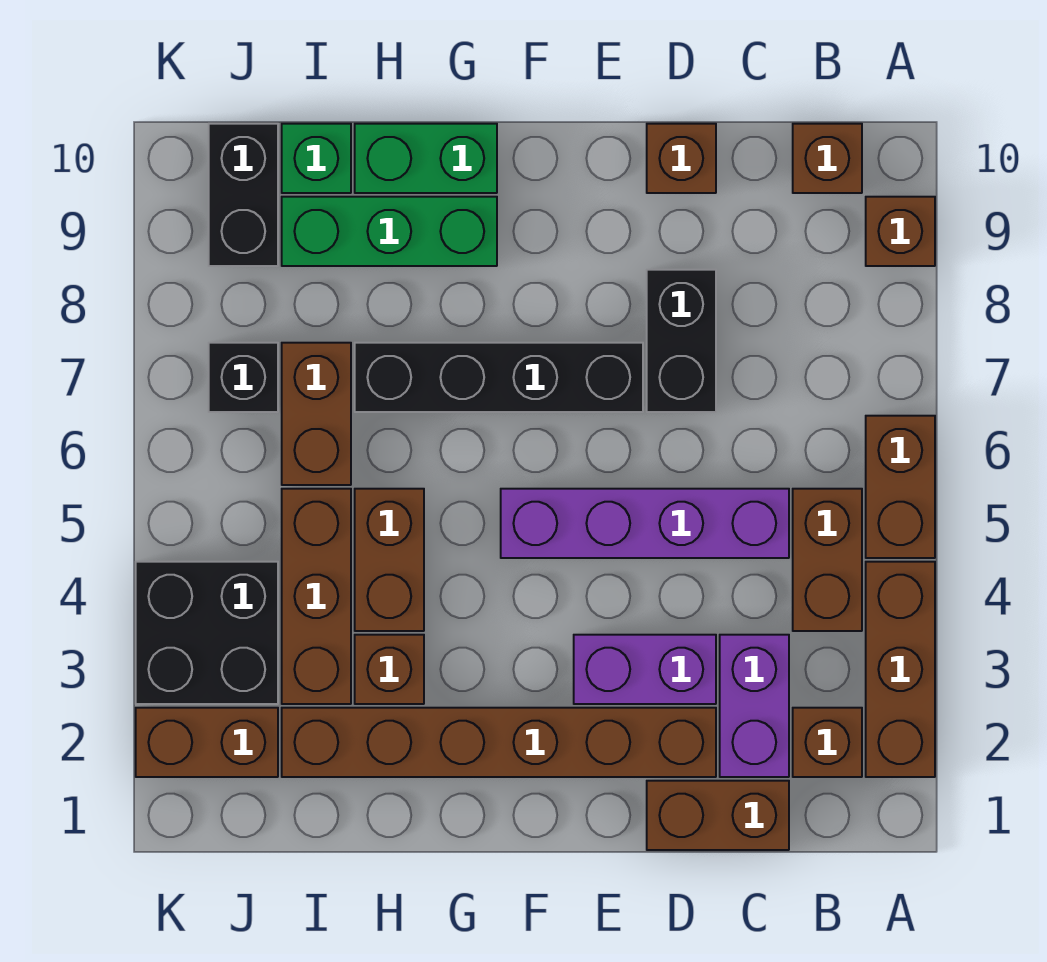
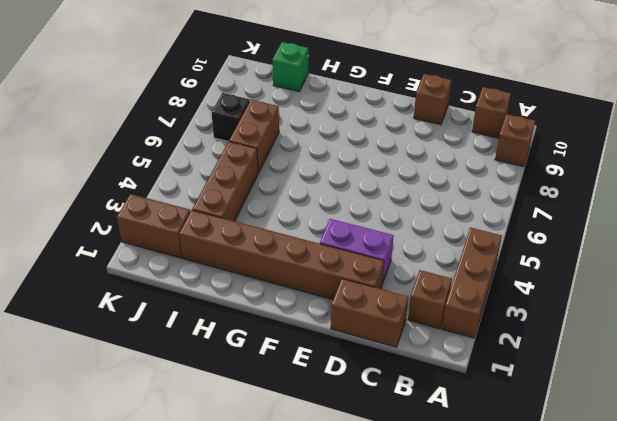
none -> brown brick A5:A6 level 1
none -> brown brick B4:B5 level 1
none -> purple brick C2:C3 level 1

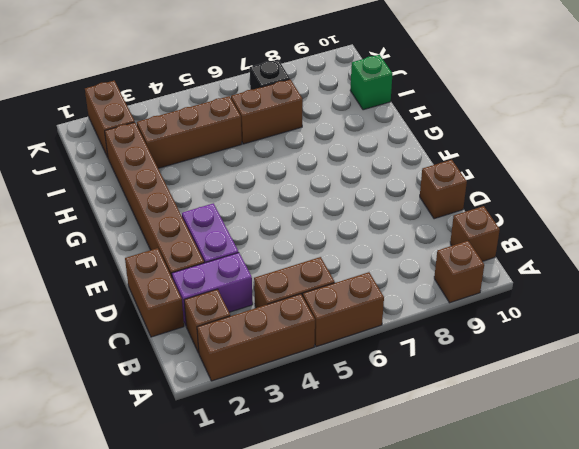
none -> purple brick C5:F5 level 1
none -> black brick D7:D8 level 1
none -> black brick E7:H7 level 1

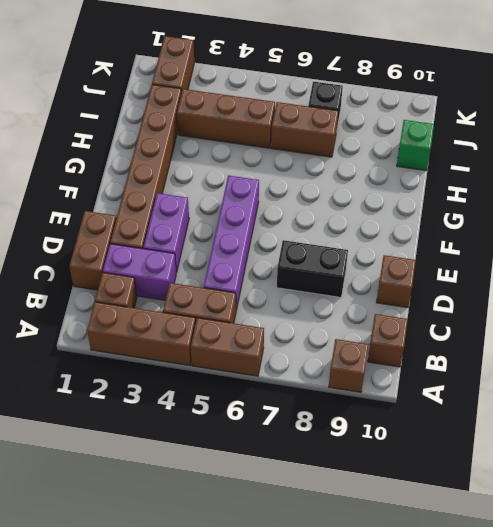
none -> black brick E7:H7 level 1
none -> green brick G9:I9 level 1
none -> green brick G10:H10 level 1

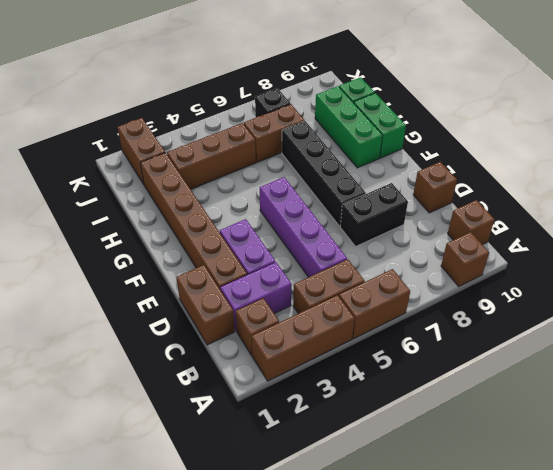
none -> brown brick H3 level 1
none -> brown brick H4:H5 level 1
none -> black brick J3:K4 level 1

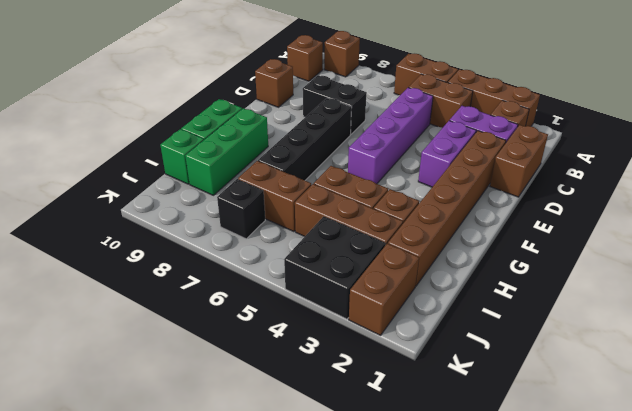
none -> black brick J9:J10 level 1

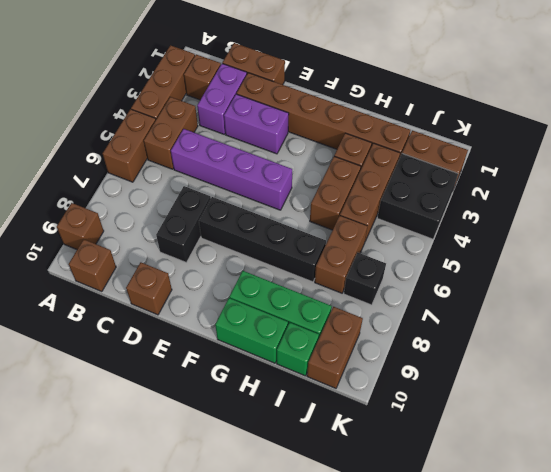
brown brick J9:J10 level 1 -> black brick J9:J10 level 1

